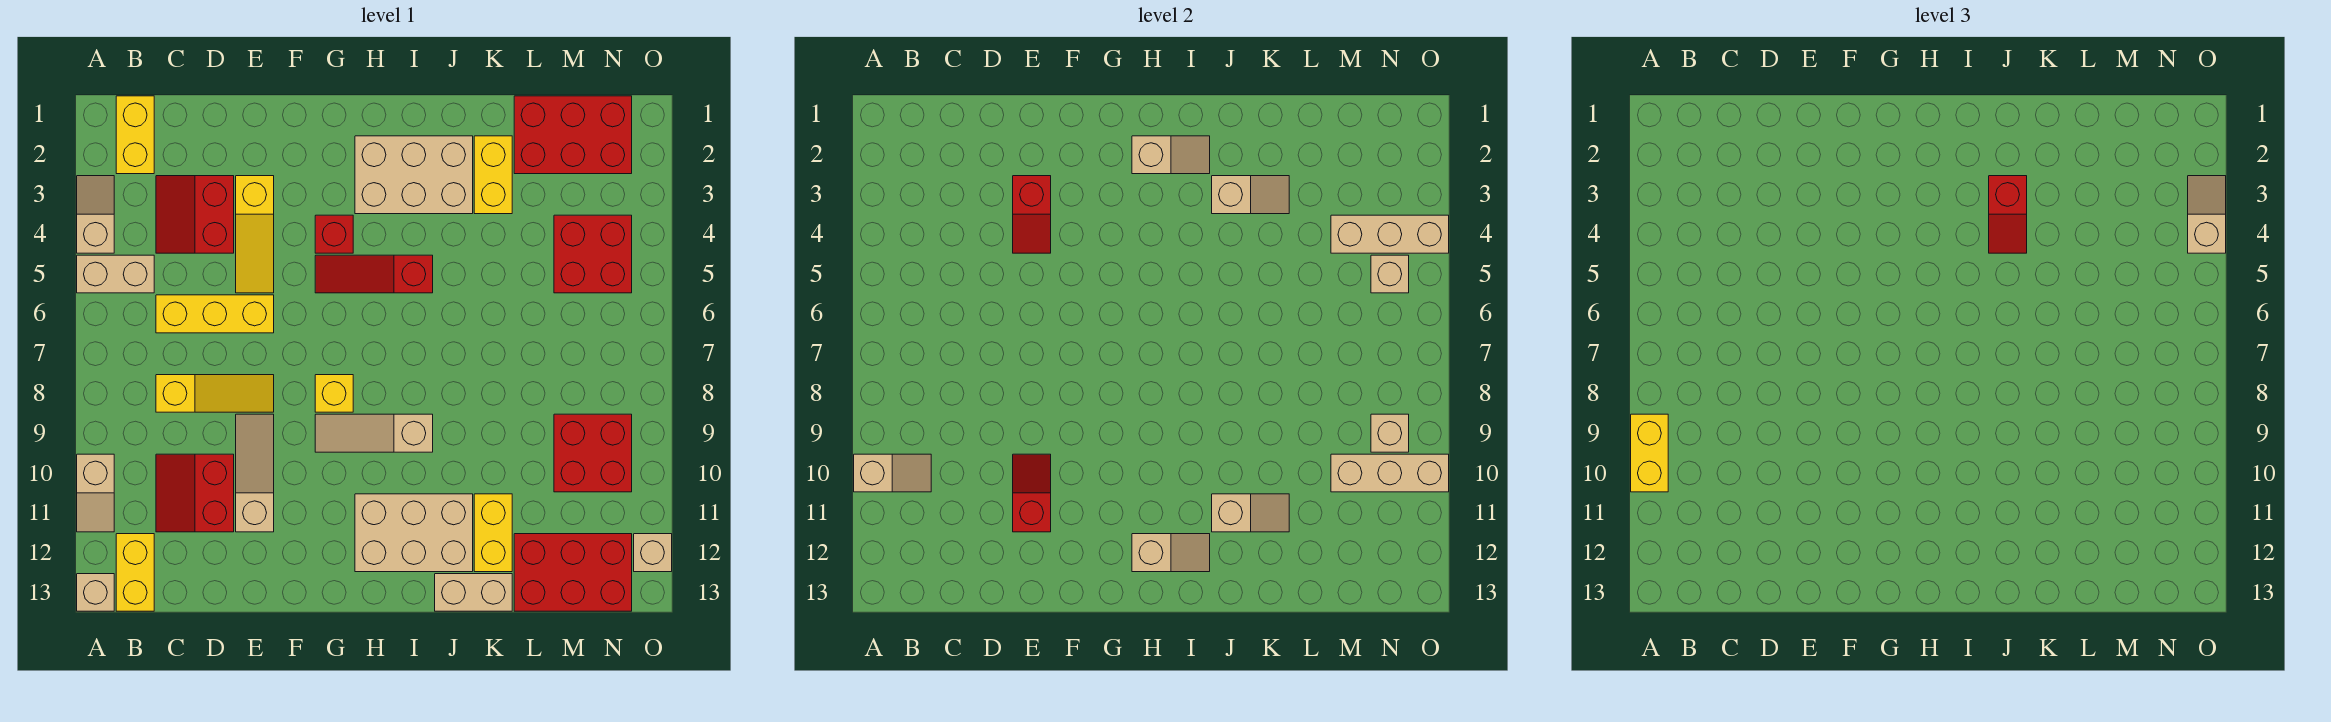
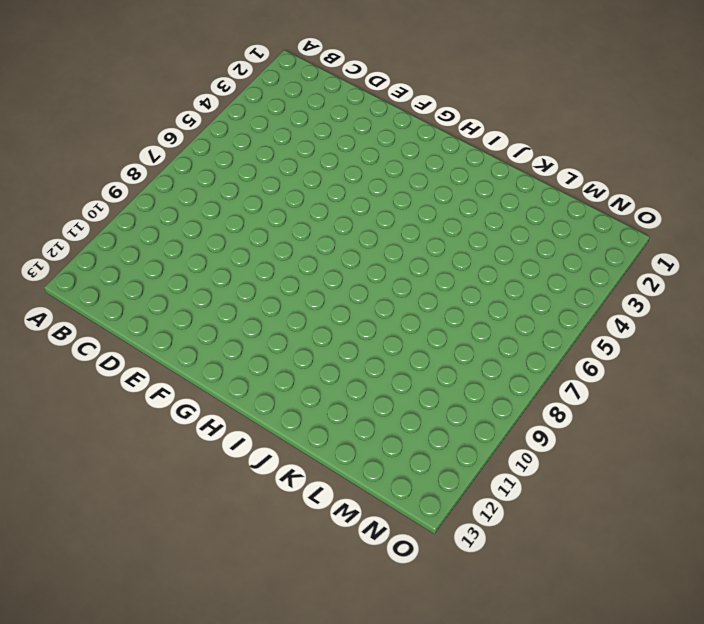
none -> tan slope A3:A4 level 1 top 4
none -> tan brick A5:B5 level 1
none -> tan slope A10:A11 level 1 top 10
none -> tan brick A13 level 1

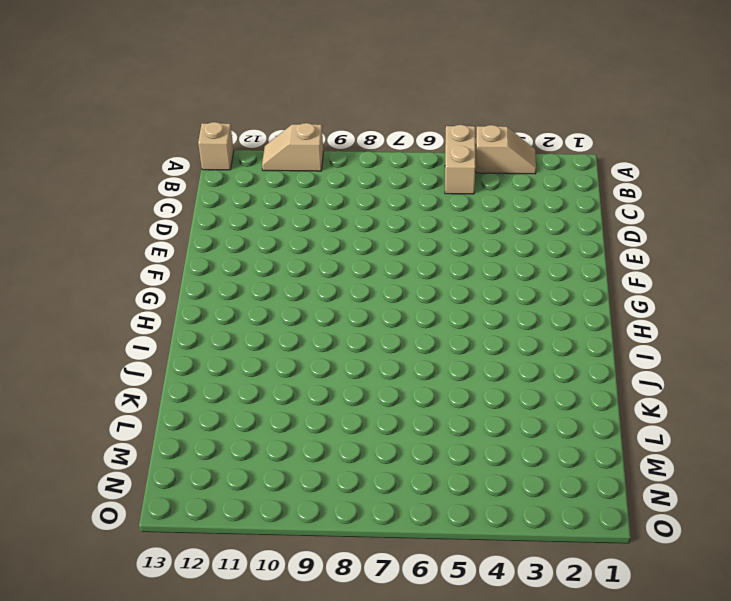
none -> yellow brick B1:B2 level 1
none -> yellow brick B12:B13 level 1
none -> red slope C3:D4 level 1 top D
none -> yellow brick C6:E6 level 1

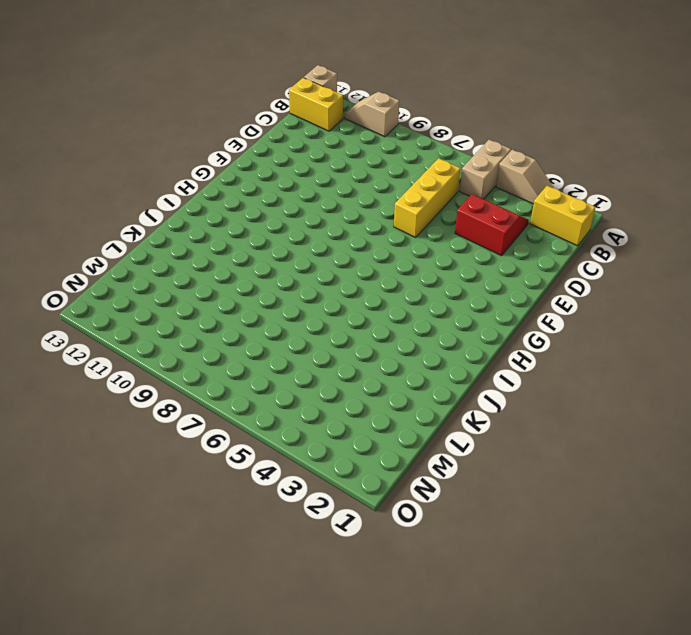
none -> yellow slope C8:E8 level 1 top C
none -> red slope C10:D11 level 1 top D
none -> yellow slope E3:E5 level 1 top 3
none -> tan slope E9:E11 level 1 top 11

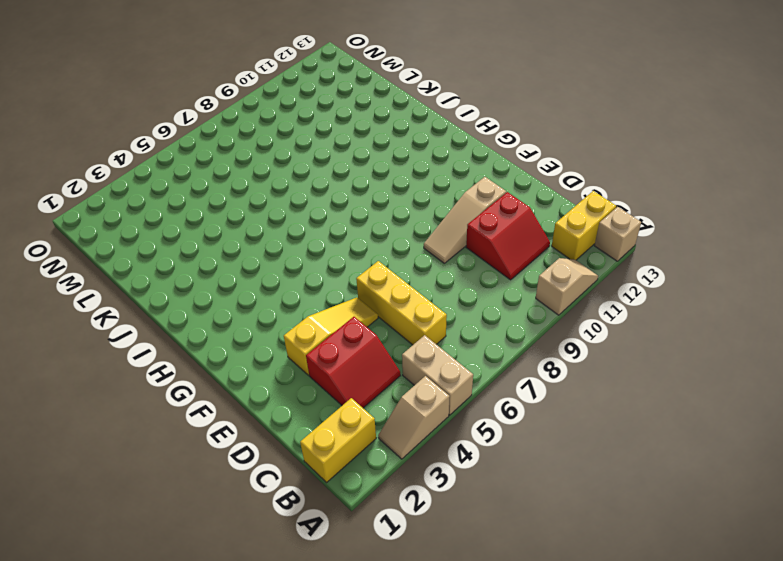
none -> yellow slope C8:E8 level 1 top C
none -> red brick G4 level 1
none -> red slope G5:I5 level 1 top I
none -> yellow brick G8 level 1

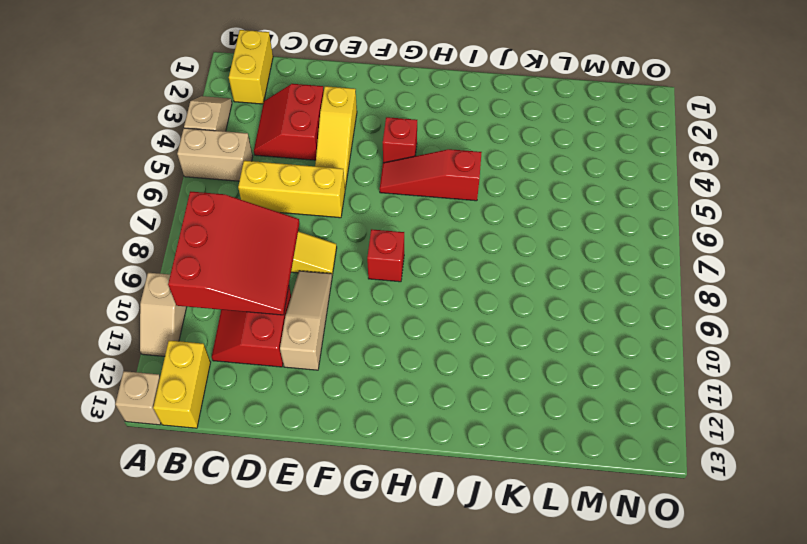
red slope B8:D10 level 2 top B -> tan slope A10:B10 level 2 top A
red brick G8 level 1 -> yellow brick G8 level 1
none -> tan slope G9:I9 level 1 top I
none -> tan brick H2:J3 level 1
none -> tan brick H11:J12 level 1
none -> tan brick J13:K13 level 1

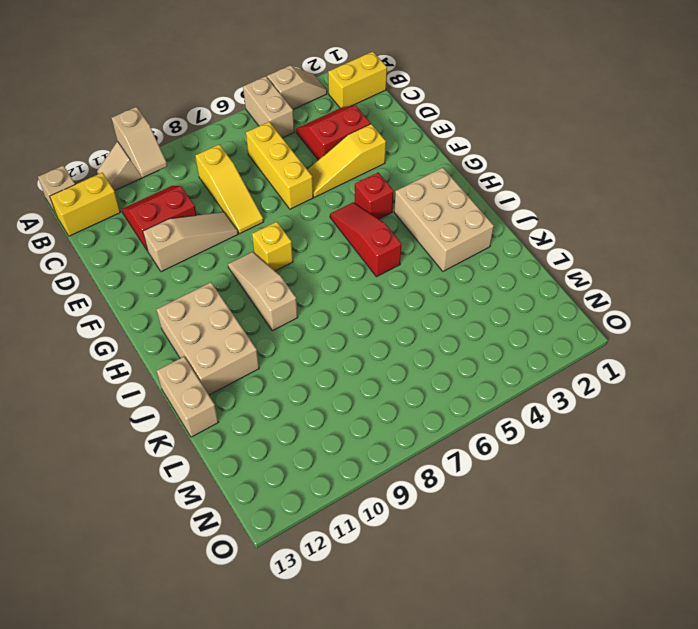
none -> yellow brick K2:K3 level 1
none -> yellow brick K11:K12 level 1
none -> red brick L1:N2 level 1
none -> red brick L12:N13 level 1

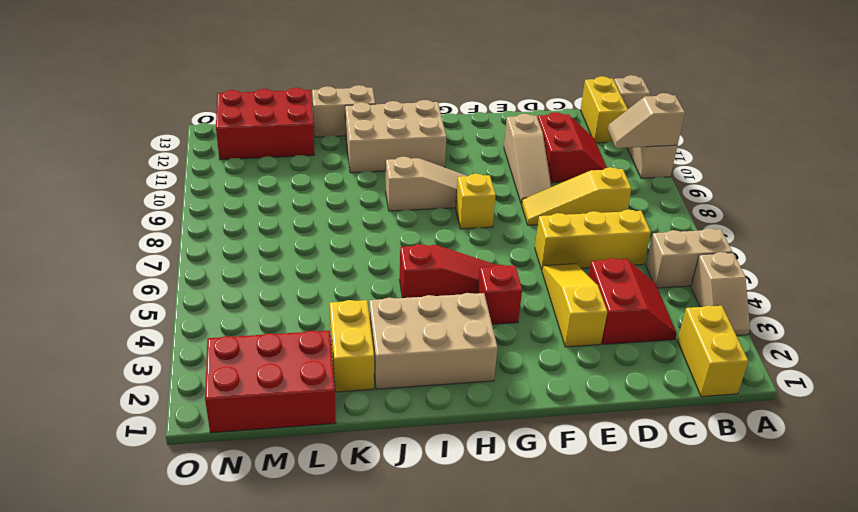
none -> yellow brick K11:K12 level 1
none -> red brick M4:N5 level 1
none -> red brick M9:N10 level 1
none -> tan brick O12 level 1

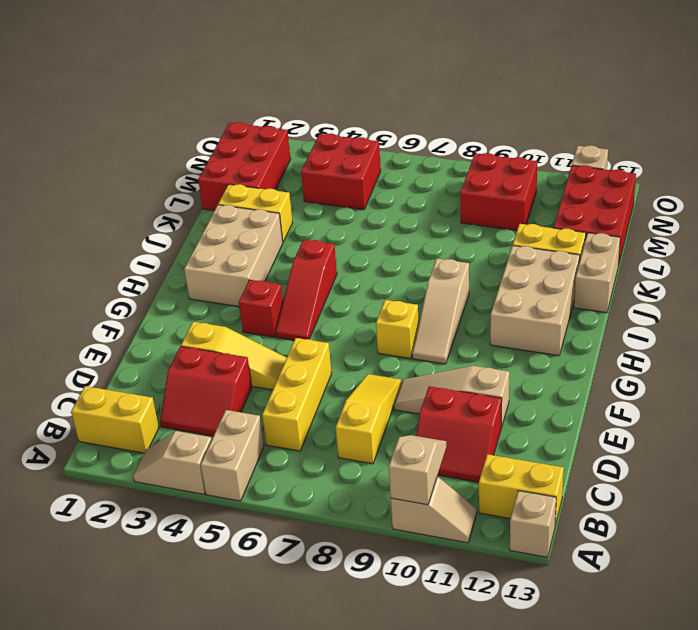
none -> red slope E3:E4 level 2 top 3
none -> red slope E10:E11 level 2 top 11
none -> tan slope H2:I2 level 2 top H
none -> tan slope H12:I12 level 2 top H

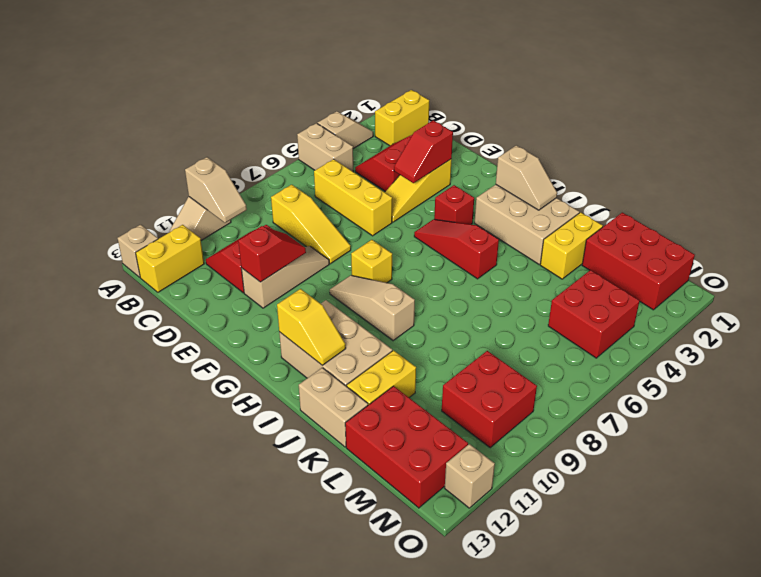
yellow slope H12:I12 level 2 top H -> tan slope H12:I12 level 2 top H
none -> tan slope J3:K3 level 2 top J
none -> tan slope J11:K11 level 2 top J
none -> tan brick M4:O4 level 2
none -> tan brick M10:O10 level 2

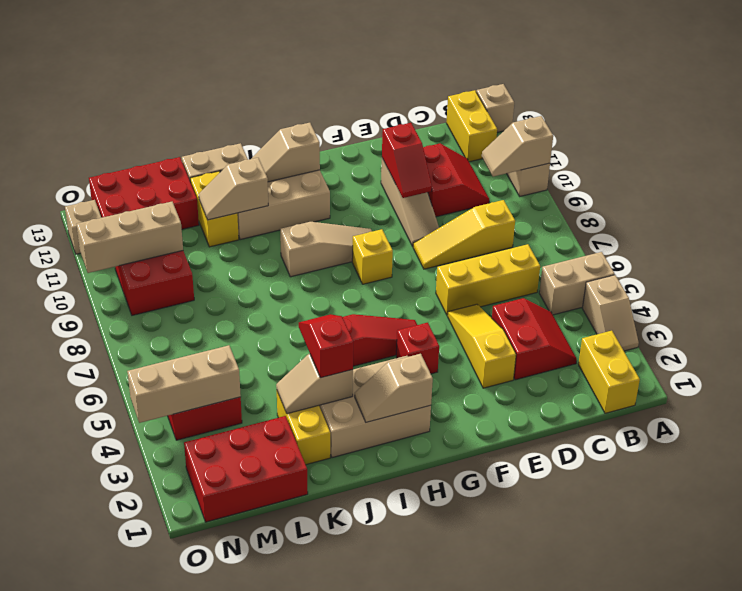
none -> red slope E3:E4 level 2 top 3
none -> tan brick N5 level 2
none -> tan brick N9 level 2
none -> yellow brick A9:A10 level 3

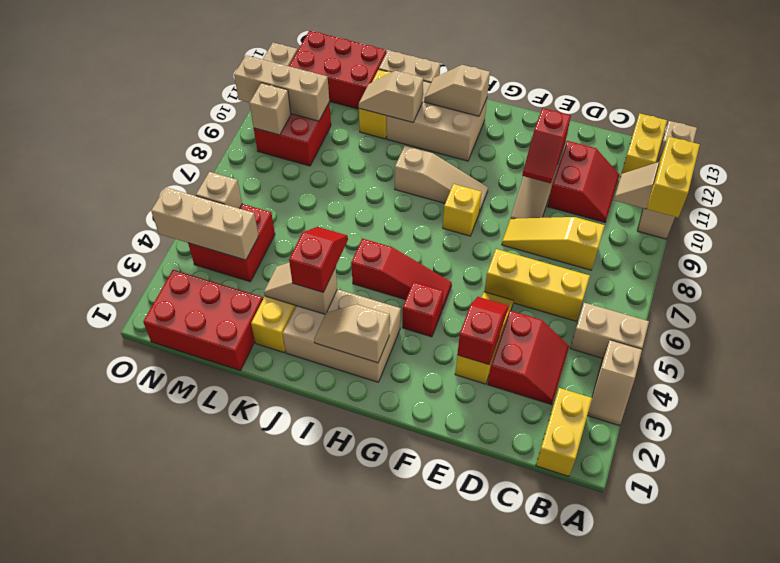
none -> tan slope O3:O4 level 3 top 4

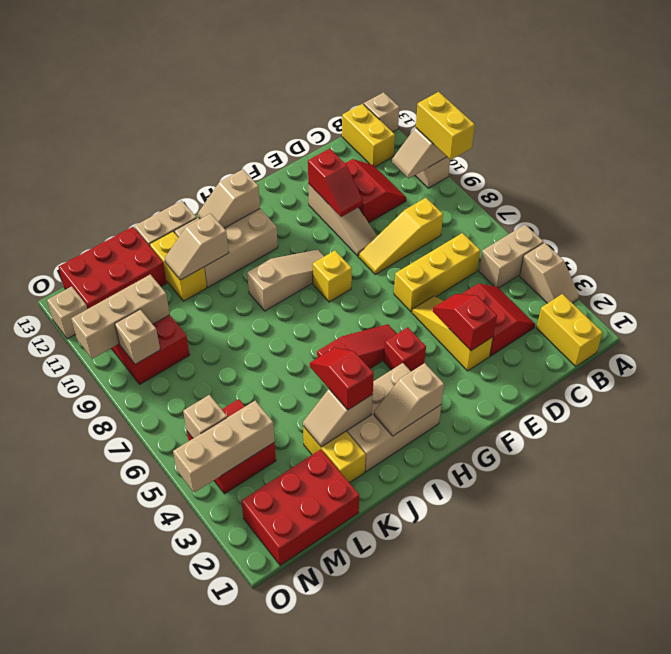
none -> tan slope O3:O4 level 3 top 4

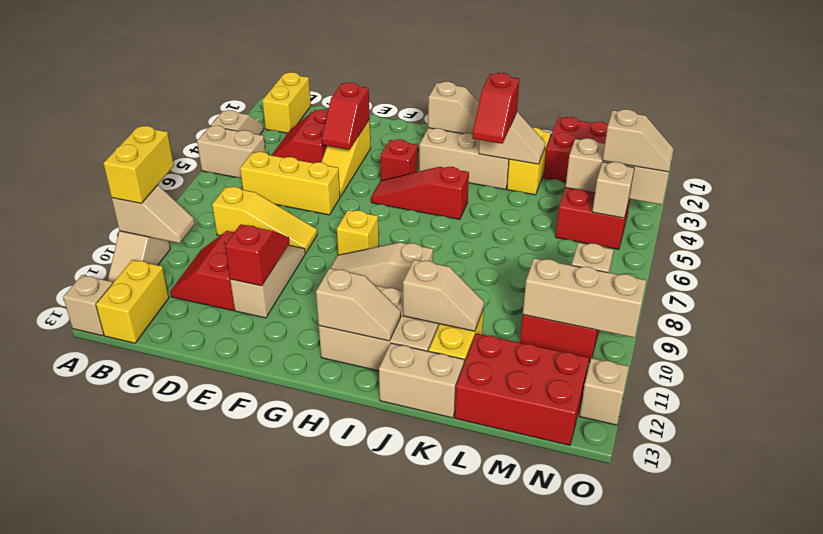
tan slope N4:O4 level 3 top N -> tan slope O3:O4 level 3 top 4

